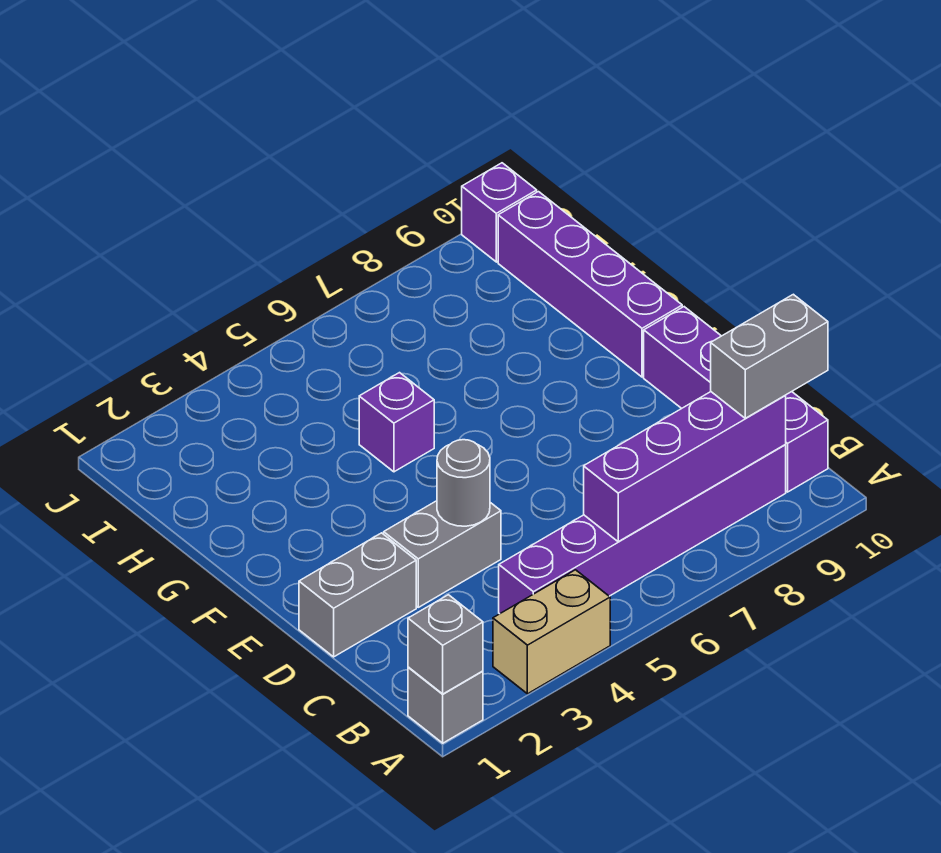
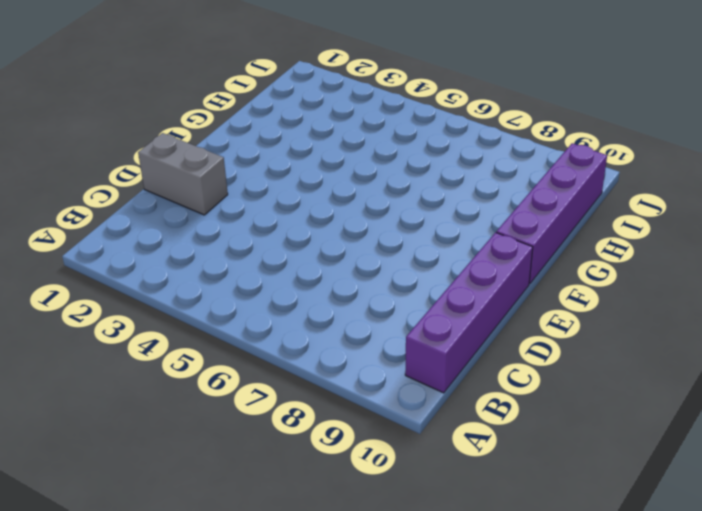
none -> grey brick A1 level 1
none -> tan brick A3:A4 level 1
none -> purple brick B4:B9 level 1

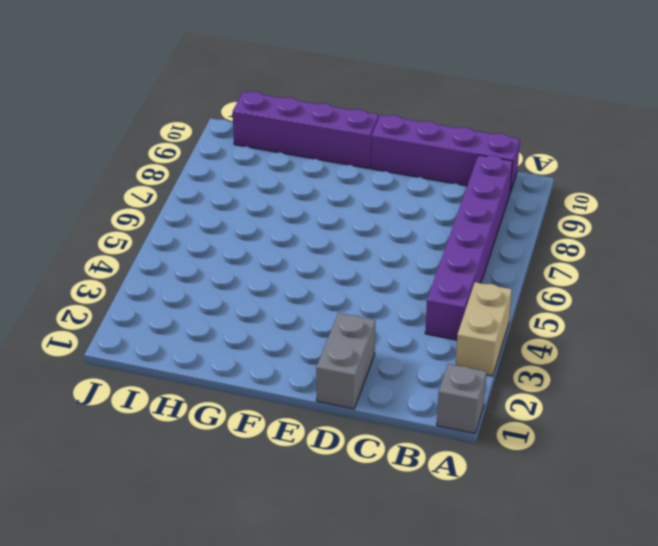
none -> grey brick D3:D4 level 1
none -> purple brick G5 level 1
none -> purple brick J10 level 1

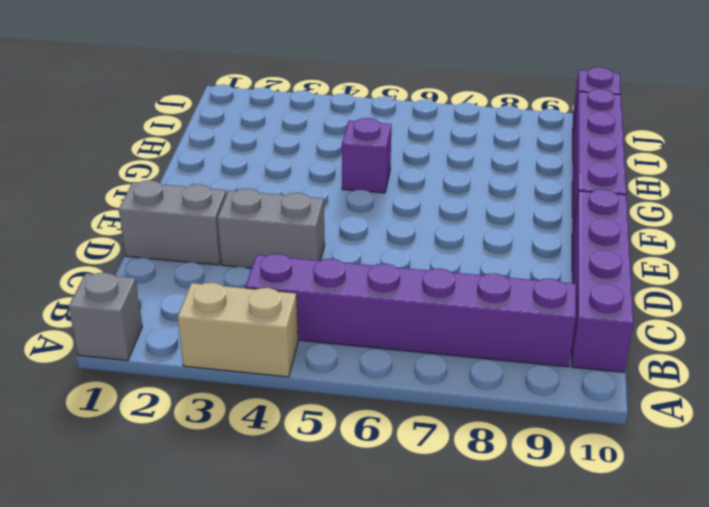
none -> grey brick A1 level 2
none -> purple brick B6:B9 level 2
none -> grey round brick D4 level 2

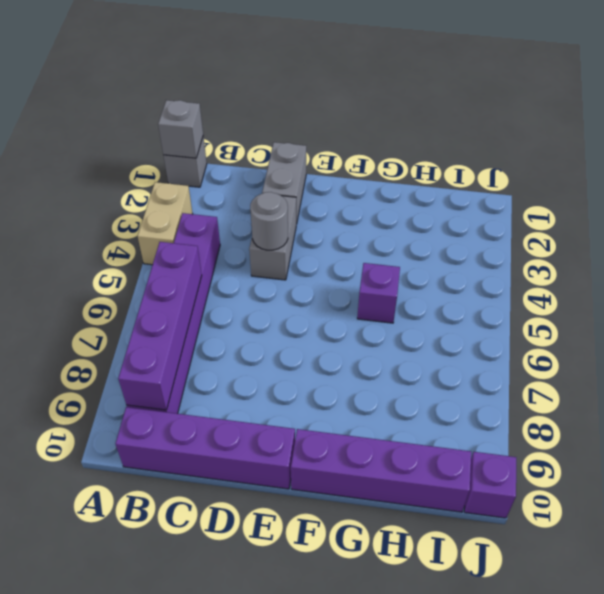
none -> grey brick B9:B10 level 3

